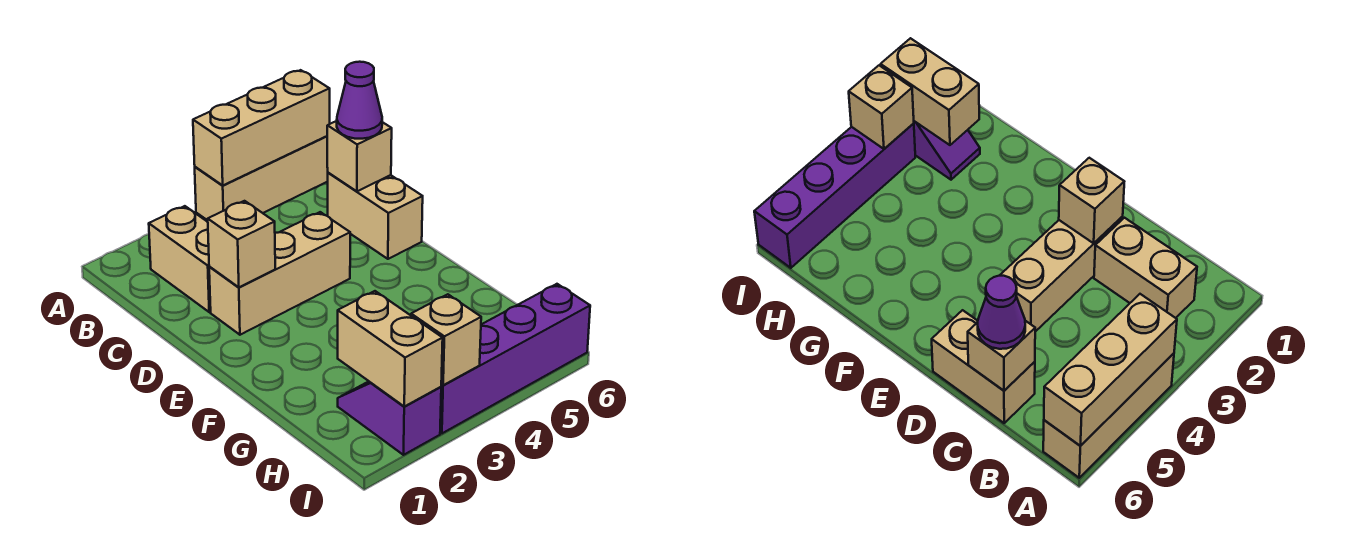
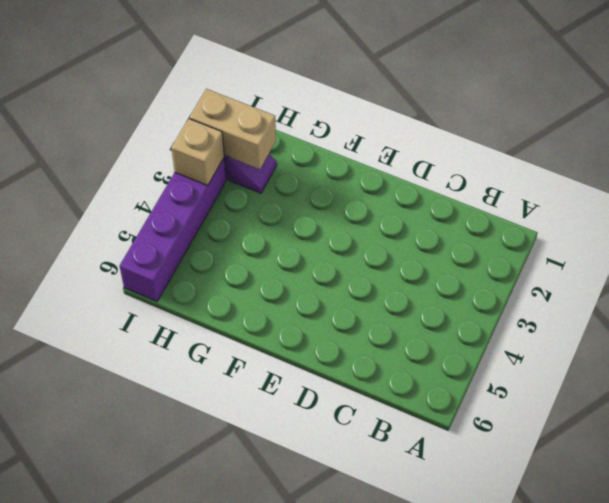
none -> tan brick A4:A6 level 1
none -> tan brick B2:C2 level 1
none -> tan brick C6:D6 level 1

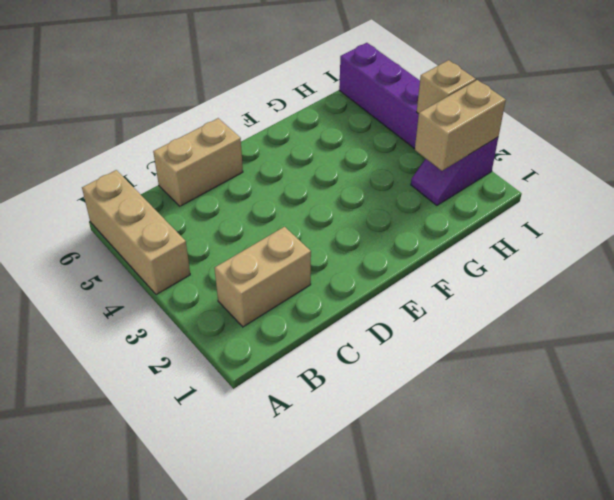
none -> tan brick D2:D4 level 1
none -> tan brick A4:A6 level 2
none -> tan brick C6 level 2

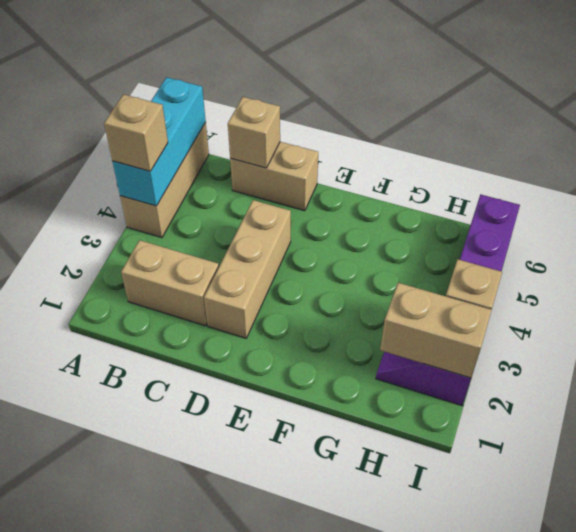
cyan brick A4:A6 level 2 -> tan brick A4:A6 level 2
tan brick A4 level 3 -> tan brick D2 level 2
none -> purple cone C6 level 3

